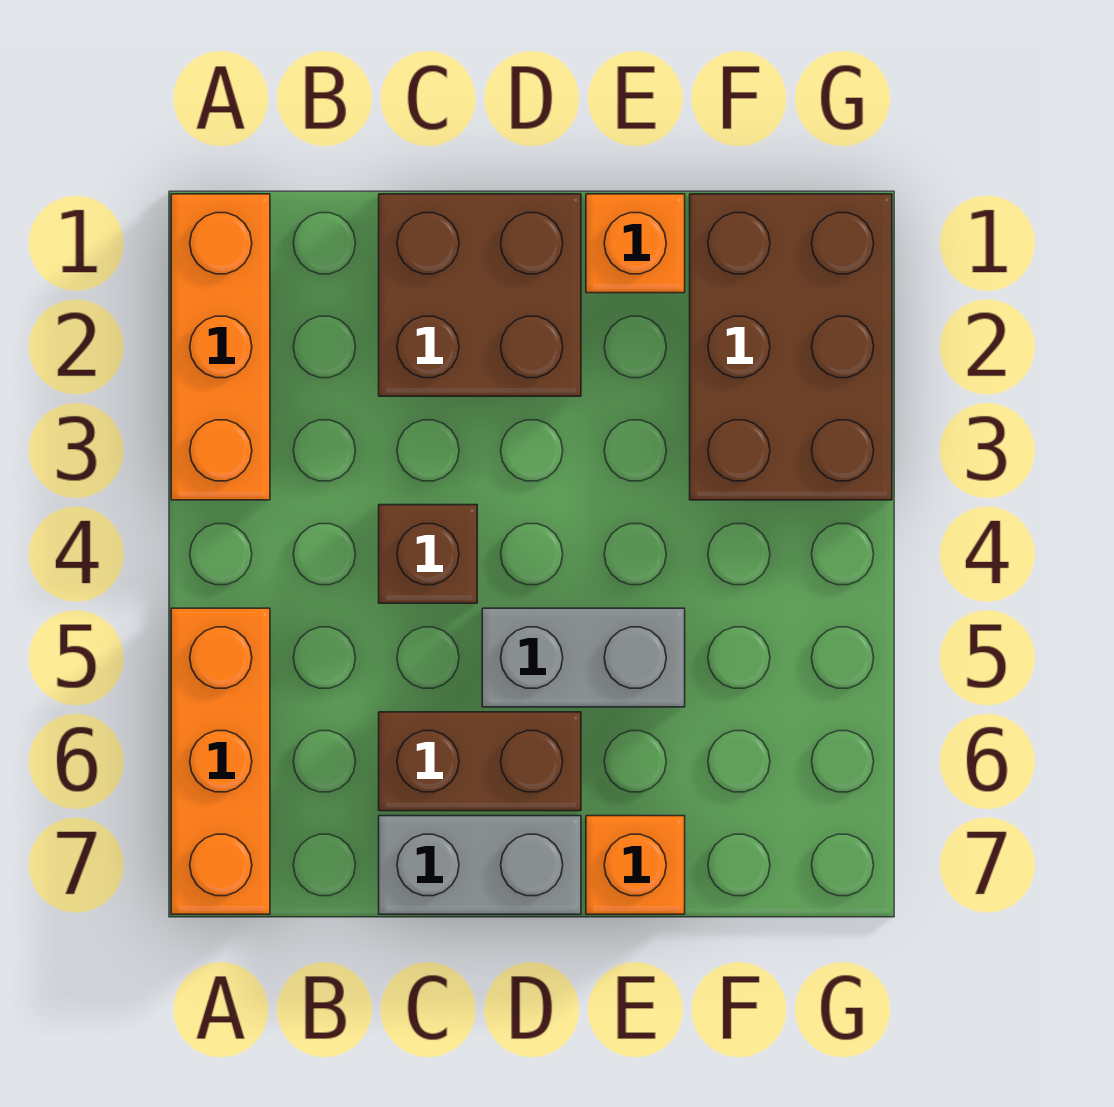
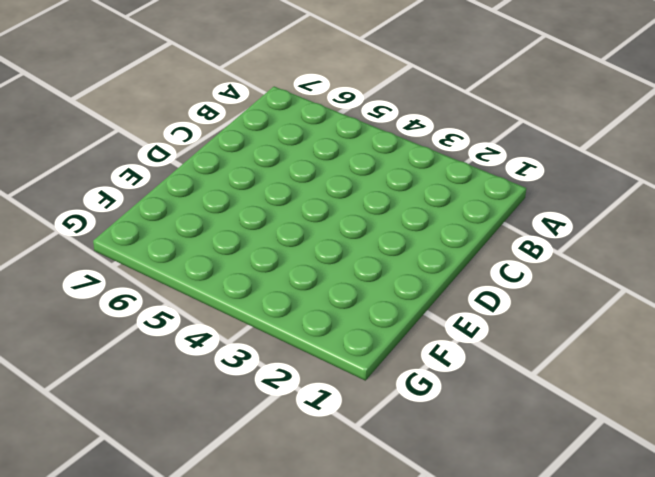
none -> orange brick A1:A3 level 1
none -> orange brick A5:A7 level 1

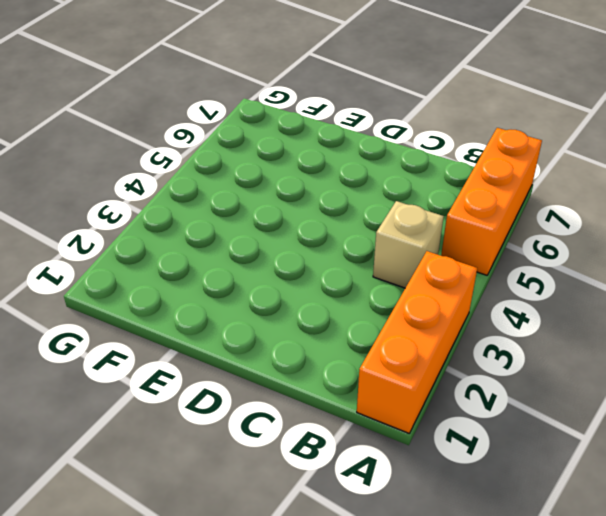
tan brick B4 level 1 -> none
none -> brown brick C1:D2 level 1
none -> brown brick C4 level 1

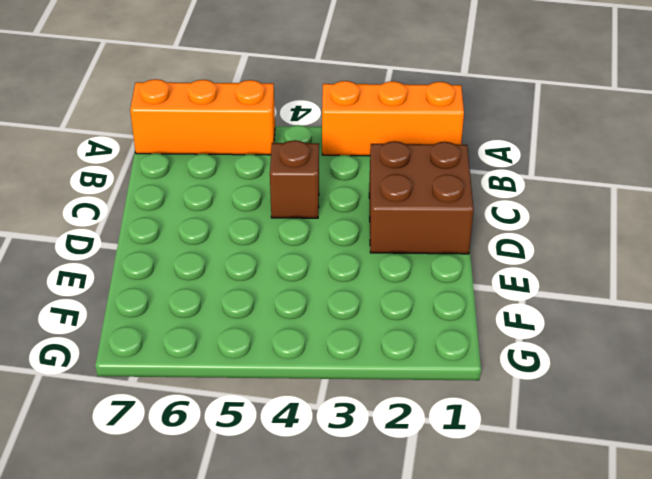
none -> brown brick C6:D6 level 1
none -> grey brick C7:D7 level 1

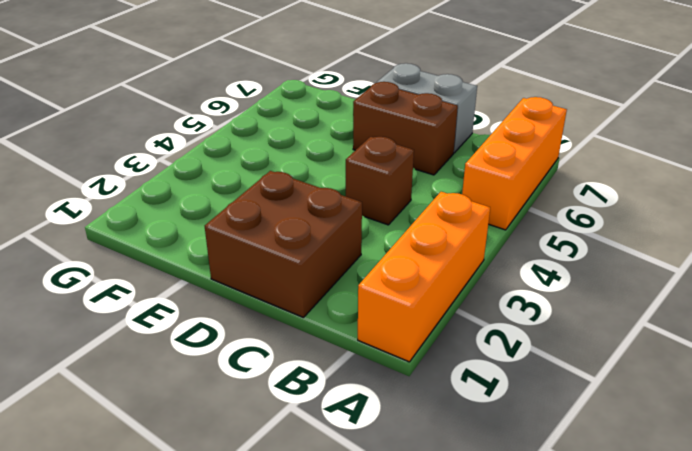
none -> grey brick D5:E5 level 1
none -> orange brick E1 level 1

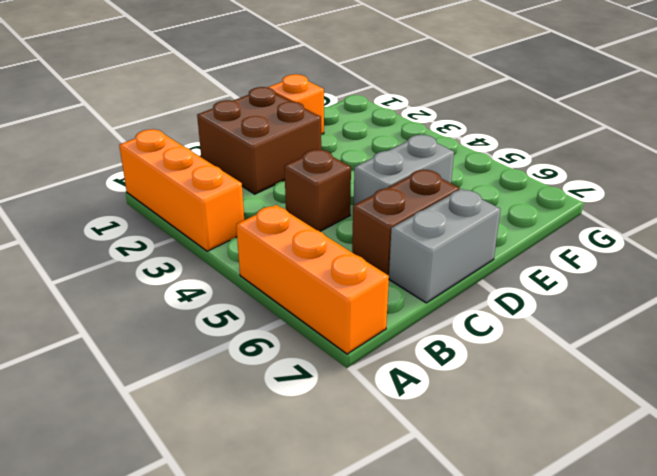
none -> orange brick E7 level 1
none -> brown brick F1:G3 level 1

